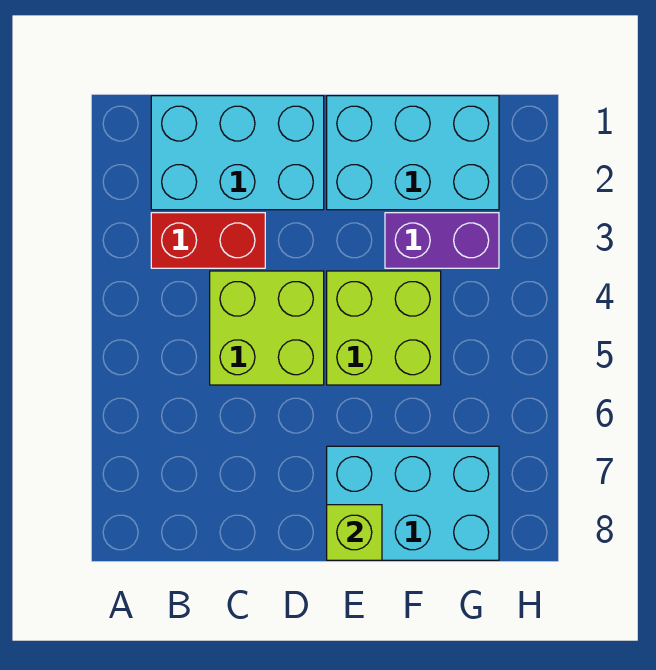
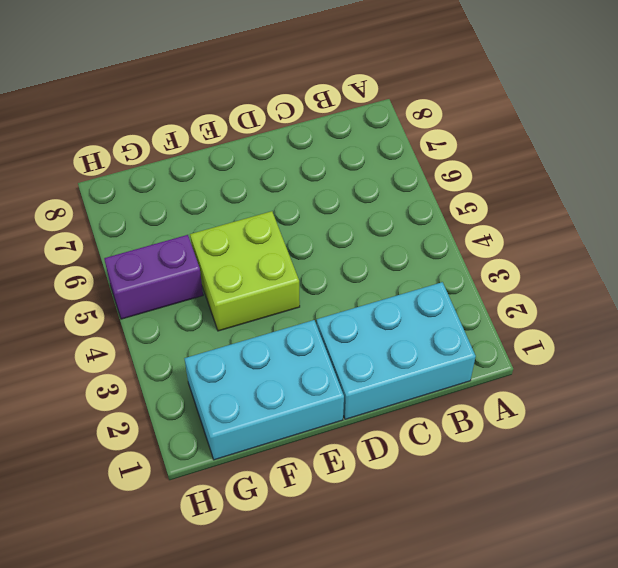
purple brick G5:H5 level 1 -> purple brick F3:G3 level 1
none -> red brick B3:C3 level 1
none -> lime brick C4:D5 level 1

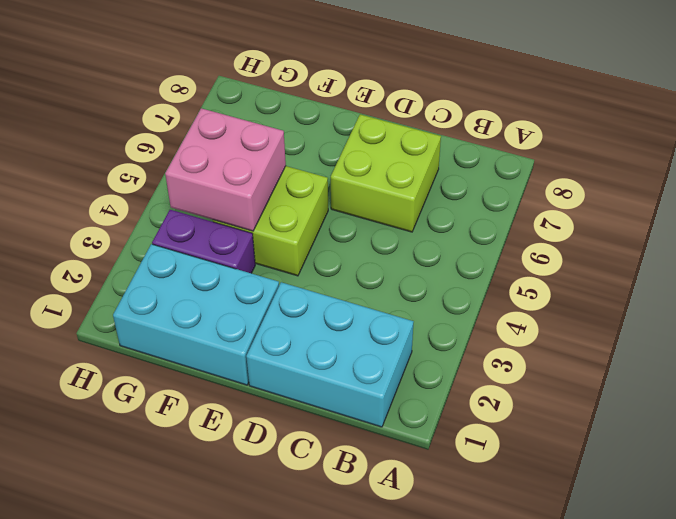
lime brick C6:D7 level 1 -> lime brick C4:D5 level 1
pink brick F4:G5 level 2 -> none
none -> red brick B3:C3 level 1
none -> cyan brick E7:G8 level 1

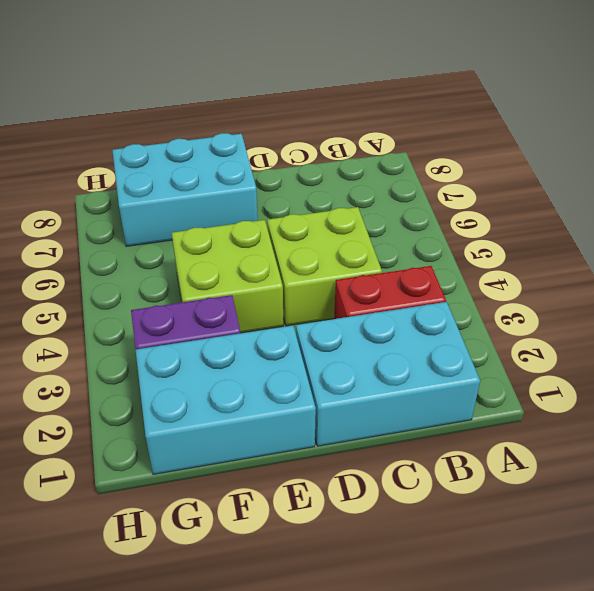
none -> lime brick E8 level 2

